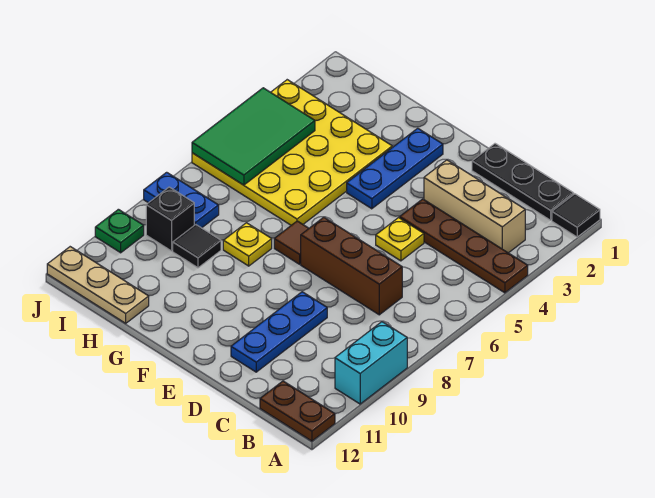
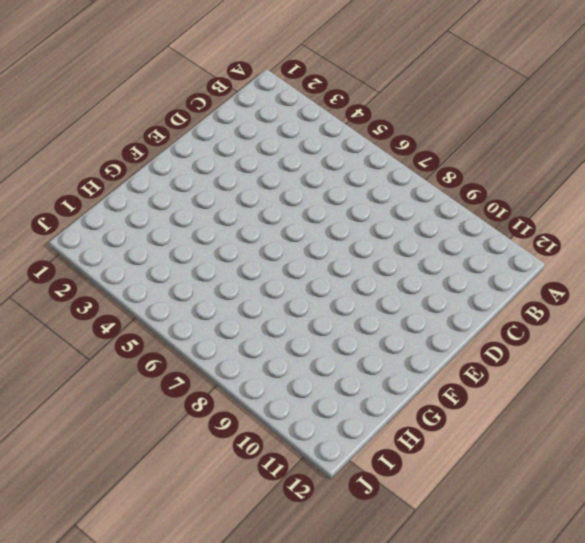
none -> black tile A1 level 1
none -> brown plate A4:D4 level 1
none -> cyan brick A9:A10 level 1

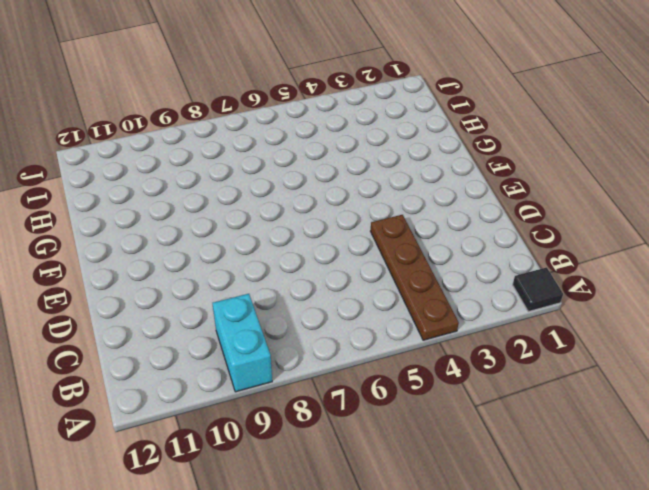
cyan brick A9:B9 level 1 -> cyan brick A9:A10 level 1
none -> brown plate A12:B12 level 1
none -> black plate B1:D1 level 1
none -> tan brick B3:D3 level 1

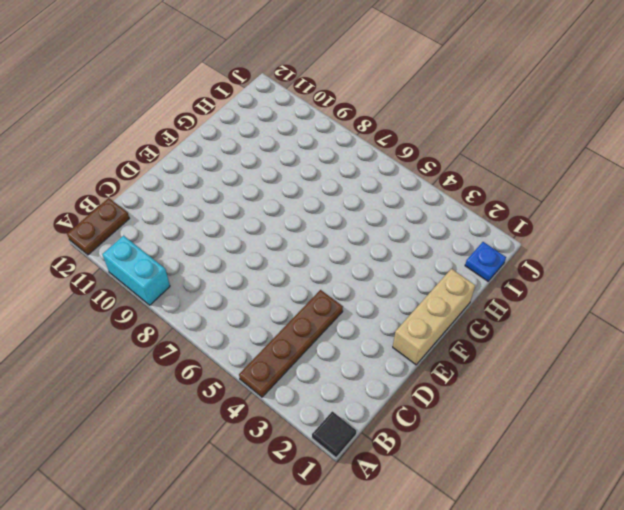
tan brick E1:G1 level 1 -> tan brick B3:D3 level 1
blue plate I1 level 1 -> none
none -> black plate B1:D1 level 1
none -> brown brick C7:E7 level 1
none -> yellow plate D5 level 1

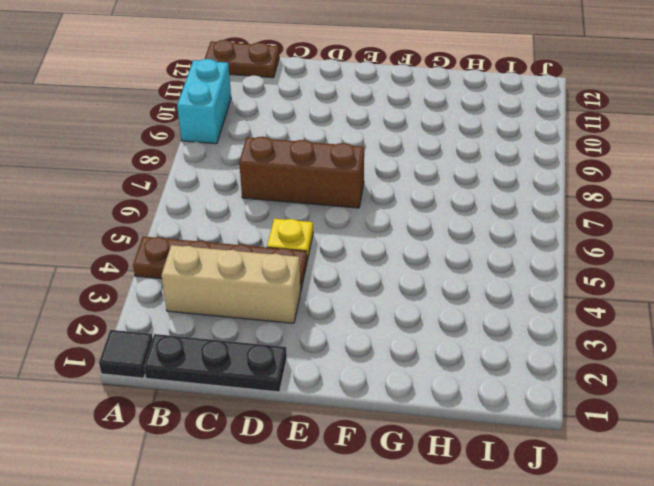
none -> blue plate D9:D11 level 1
none -> blue plate F2:F4 level 1
none -> brown tile F7 level 1

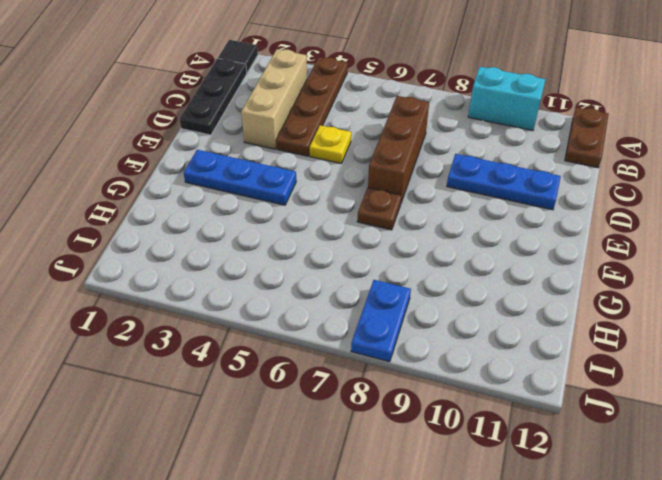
brown plate F7 level 1 -> brown tile F7 level 1
none -> yellow plate G3:J6 level 1
none -> yellow plate G8 level 1
none -> black tile H9 level 1

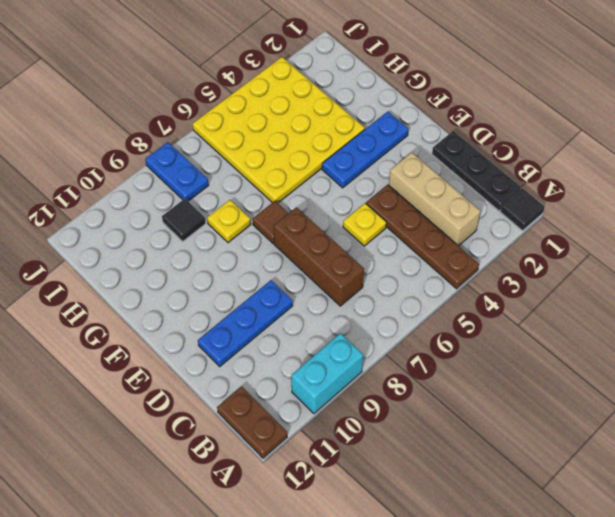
none -> tan plate H12:J12 level 1
none -> black brick I9 level 1
none -> green plate J10 level 1

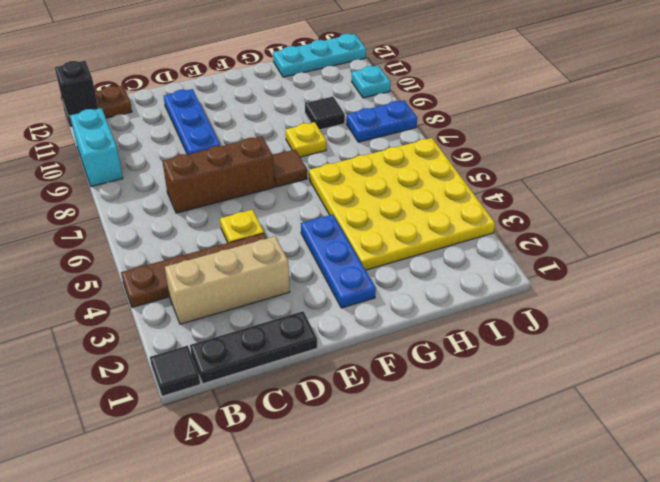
black brick A12 level 2 -> black brick I9 level 1
cyan plate H12:J12 level 1 -> tan plate H12:J12 level 1
cyan plate J10 level 1 -> green plate J10 level 1
none -> green tile I4:J6 level 2

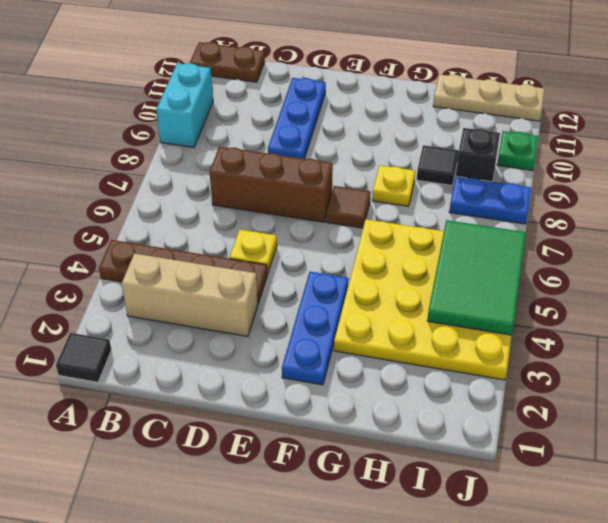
none -> black plate B1:D1 level 1

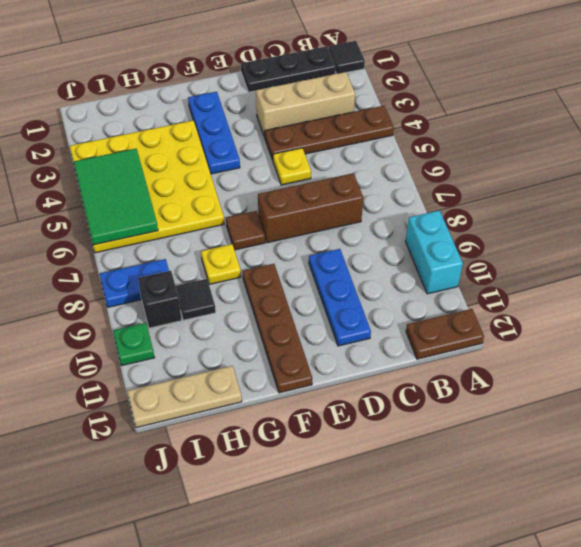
brown plate F9:F12 level 1 -> none

